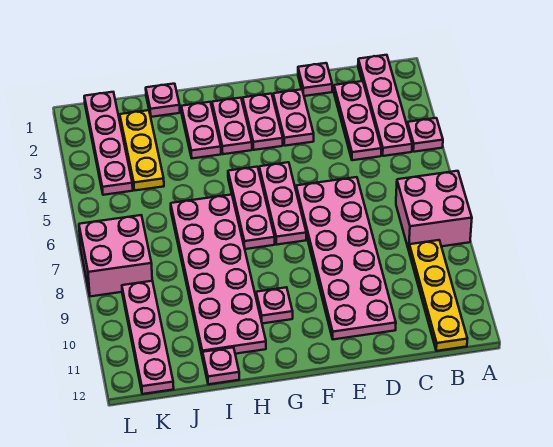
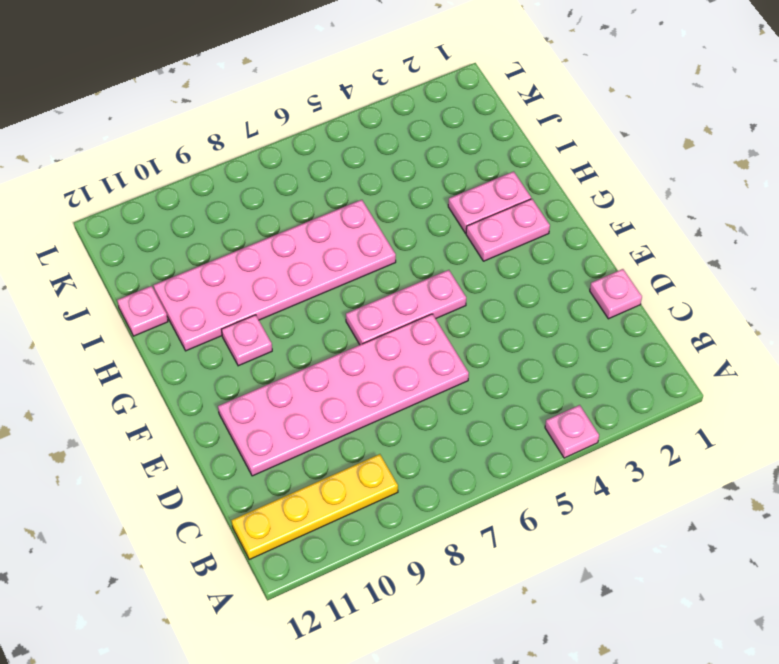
none -> pink brick A7:B8 level 1
none -> pink plate B1:B4 level 1
none -> pink plate C2:C4 level 1

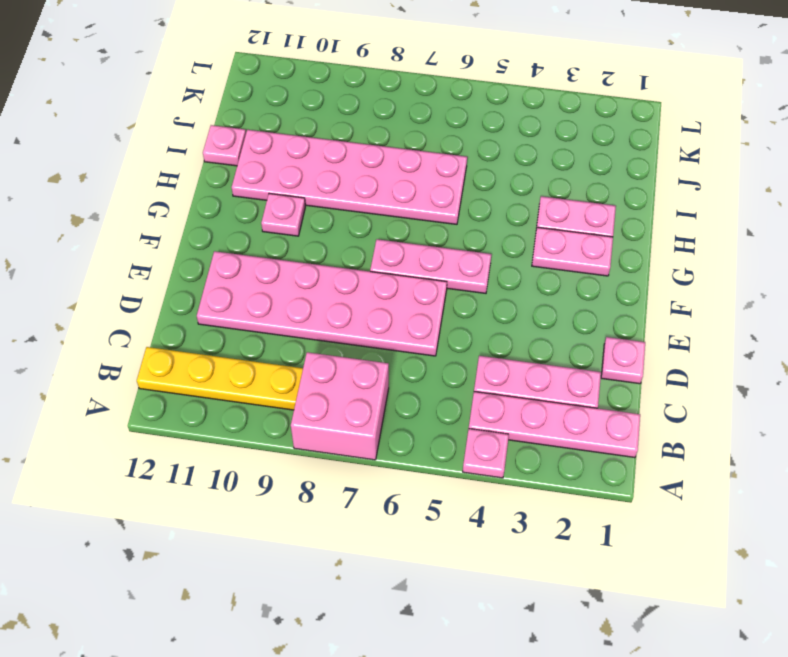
none -> pink plate E2:E3 level 1
none -> pink plate F2:F3 level 1
none -> pink plate G5:G7 level 1

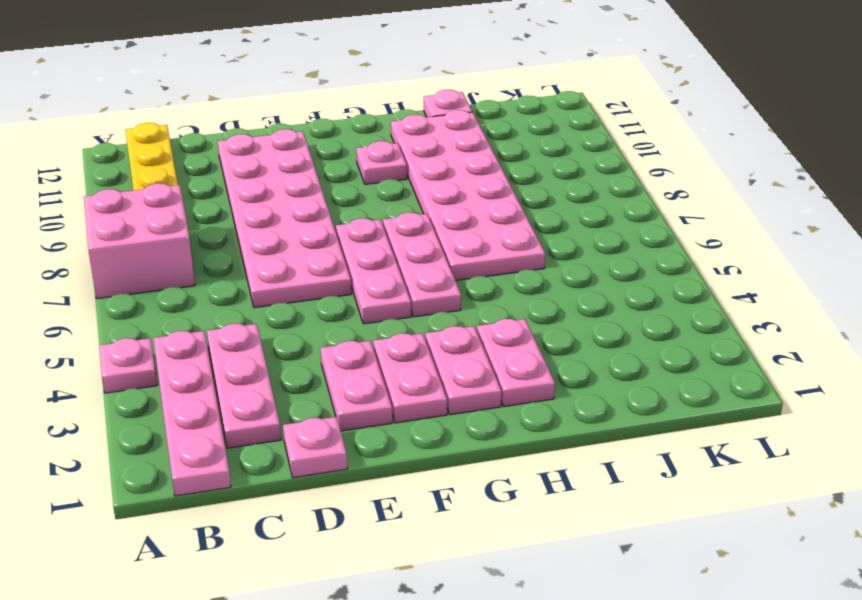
none -> pink plate I1 level 1
none -> yellow plate J2:J4 level 1
none -> pink plate K1:K4 level 1

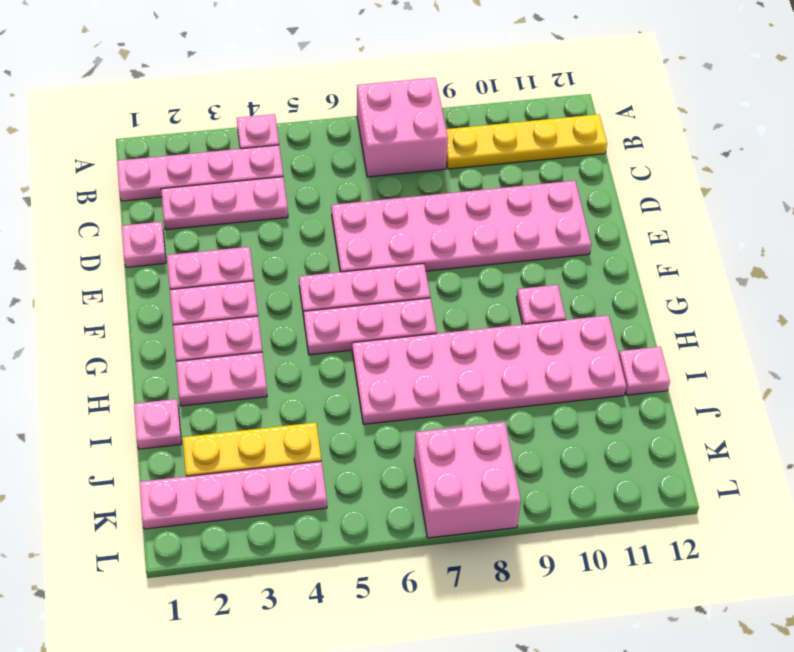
none -> pink plate K9:K12 level 1

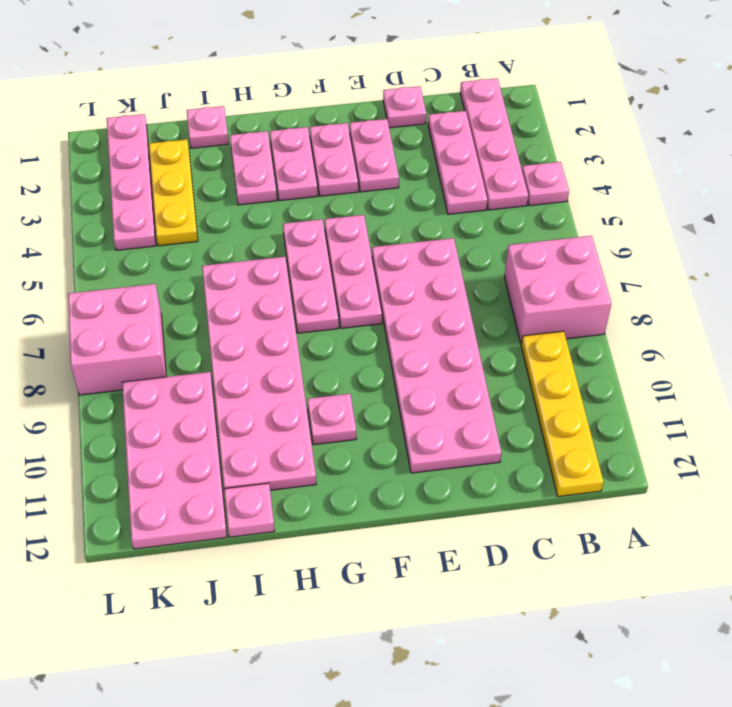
pink plate J9:K12 level 1 -> pink plate K9:K12 level 1

